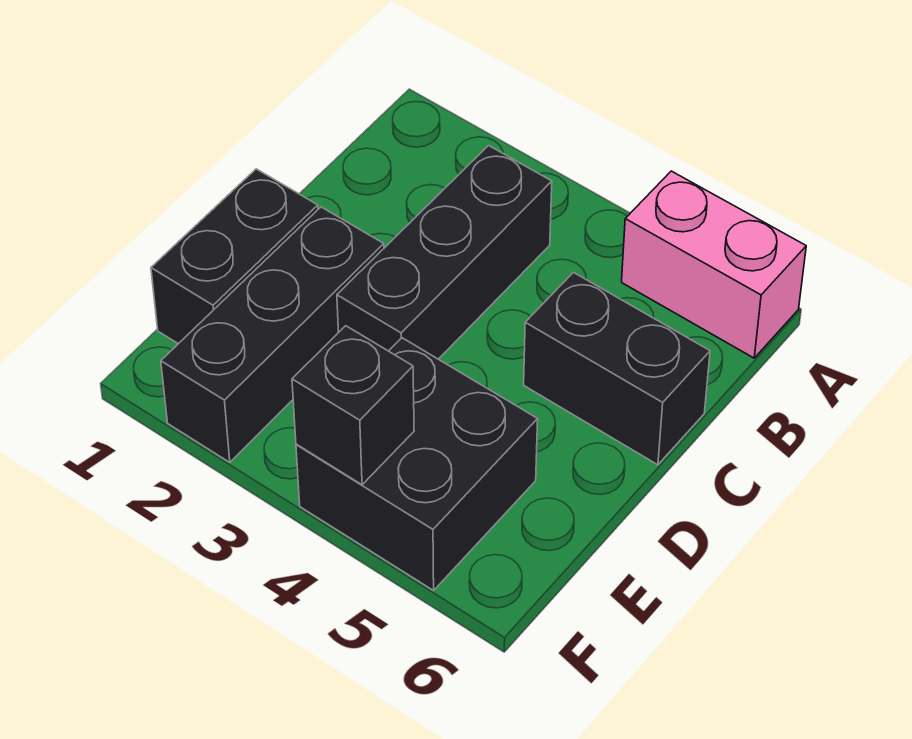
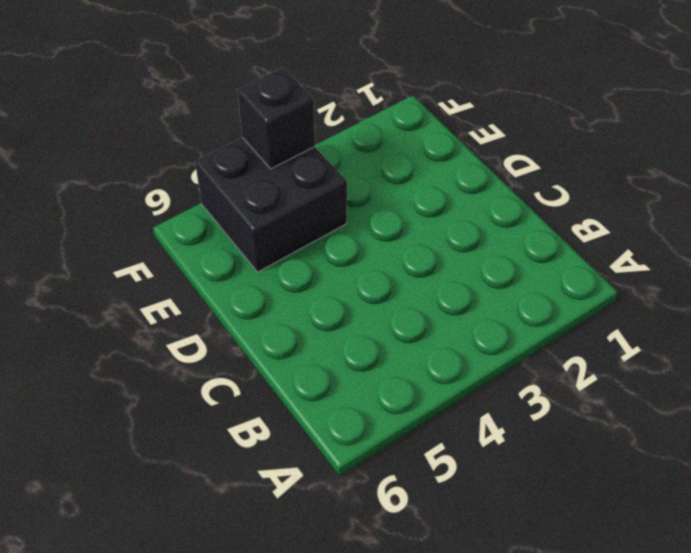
none -> pink brick A5:A6 level 1
none -> black brick B3:D3 level 1

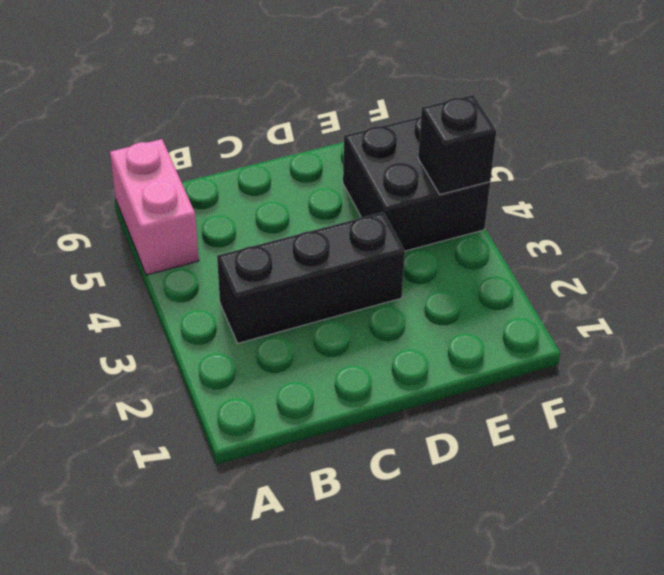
none -> black brick C5:C6 level 1
none -> black brick D1:E1 level 1

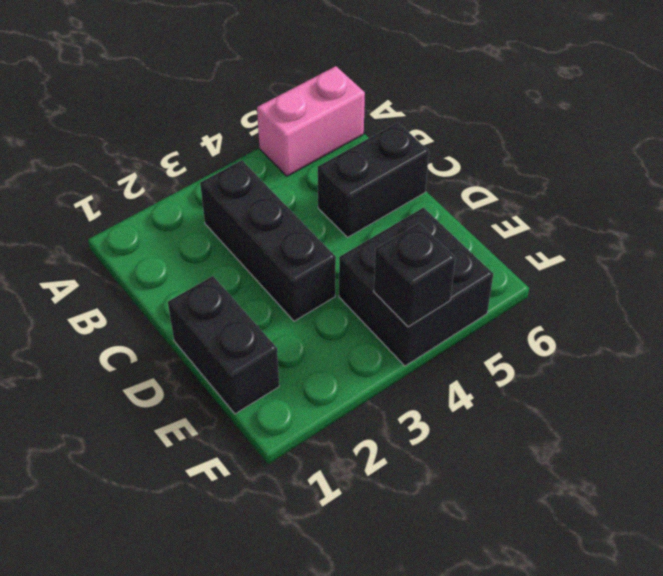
none -> black brick D2:F2 level 1

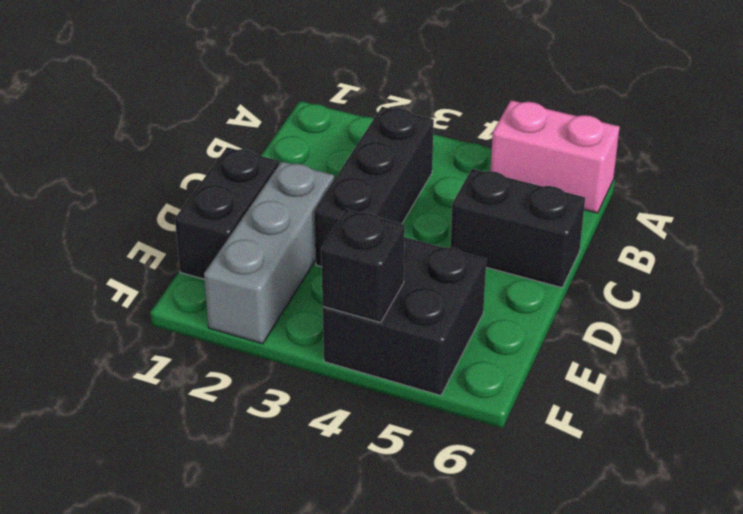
grey brick D2:F2 level 1 -> black brick D2:F2 level 1

